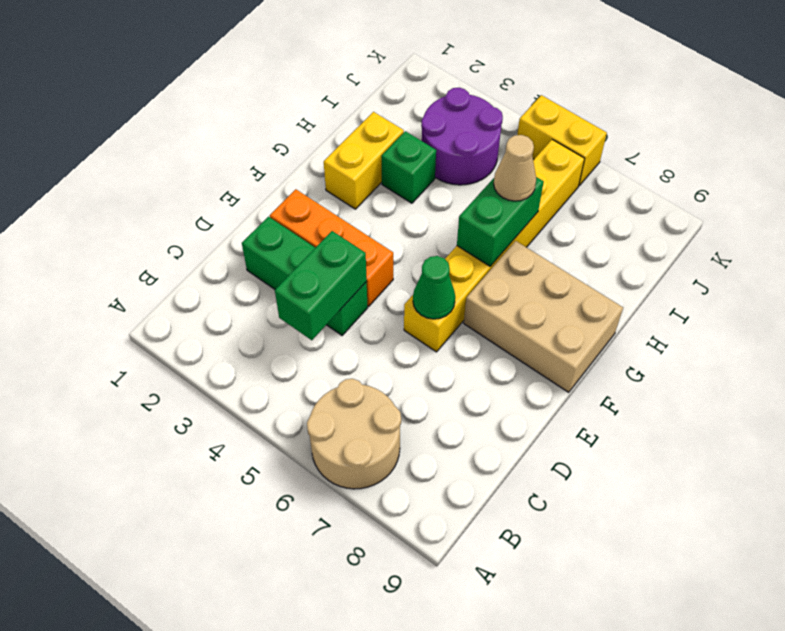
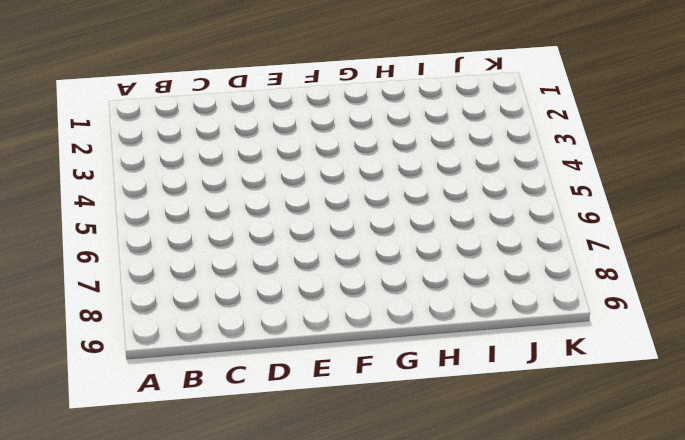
none -> tan round brick A6:B7 level 1
none -> green brick D2:D4 level 1
none -> orange brick E2:E4 level 1

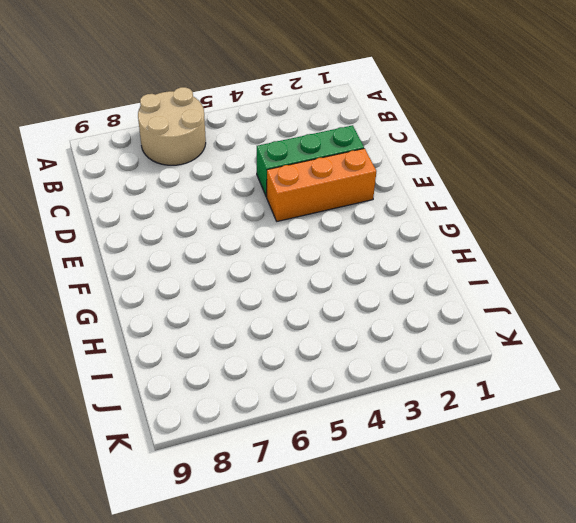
none -> yellow brick E6:J6 level 1
none -> tan brick F7:G9 level 1
none -> yellow brick G2:H2 level 1

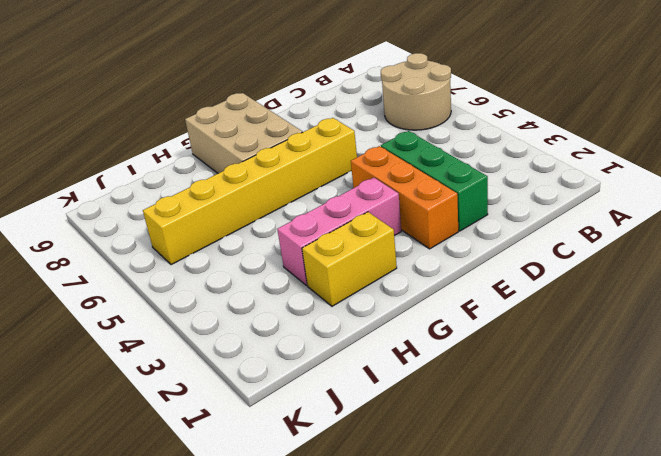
pink brick F3:H3 level 1 -> green brick H3 level 1
none -> purple round brick I3:J4 level 1
none -> yellow brick K5:K6 level 1
none -> green brick C4:D4 level 2

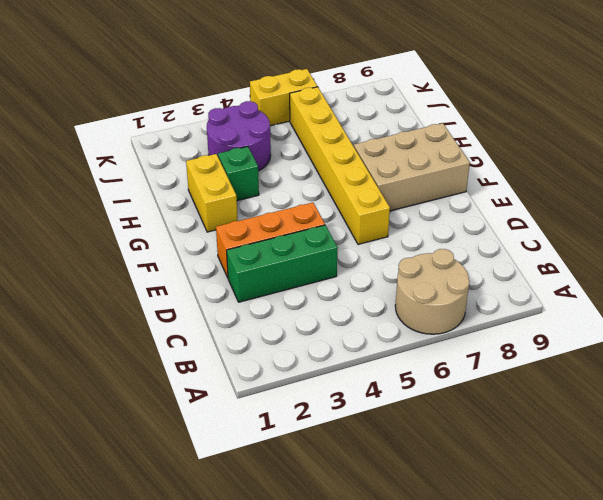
none -> green brick C4:D4 level 2
none -> green cone E6 level 2
none -> green brick G6:H6 level 2

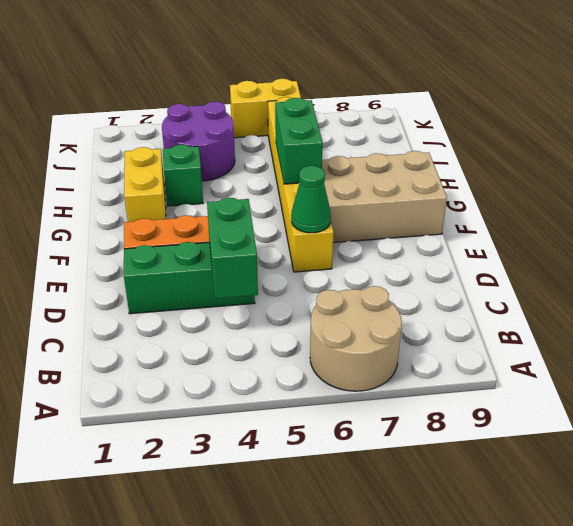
none -> tan cone H6 level 3

